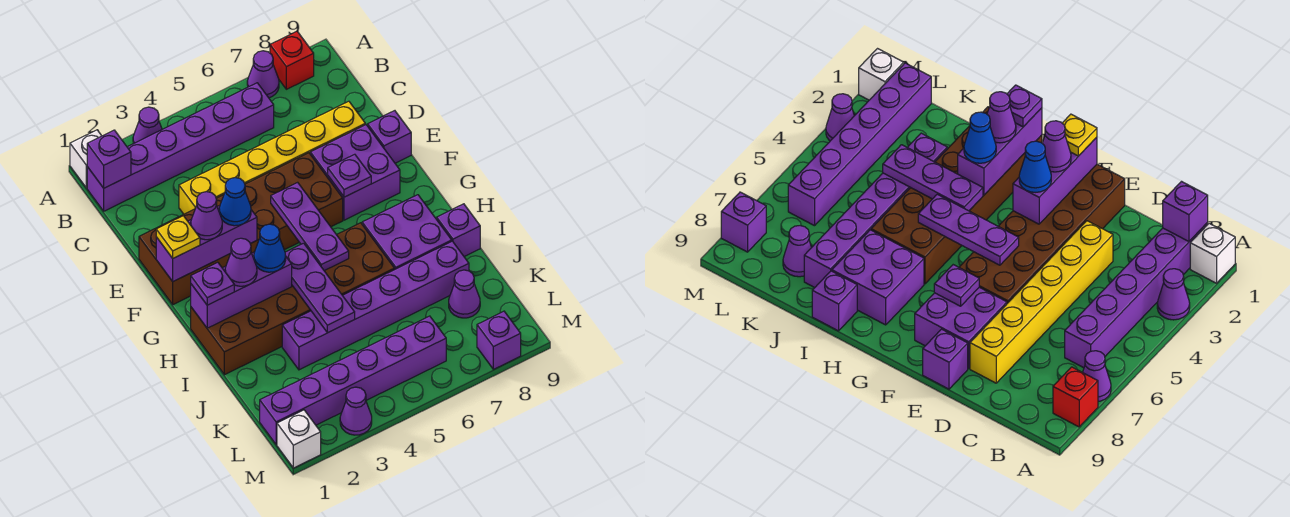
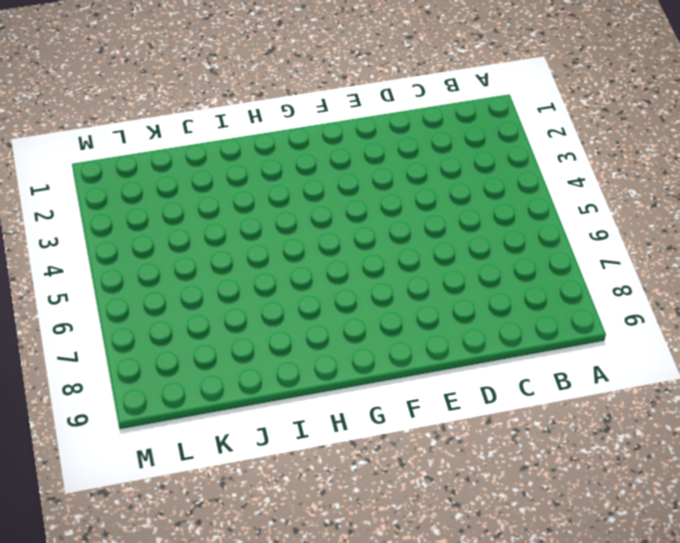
none -> white brick A1 level 1
none -> purple cone A3 level 1
none -> purple cone A7 level 1
none -> red brick A8 level 1

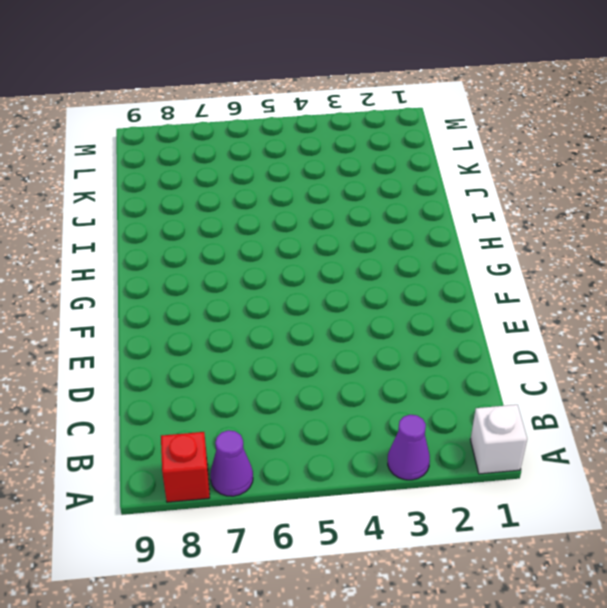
none -> purple brick B1:B6 level 1
none -> yellow brick D3:D8 level 1
none -> brown brick E1:F6 level 1
none -> purple brick E7:F8 level 1

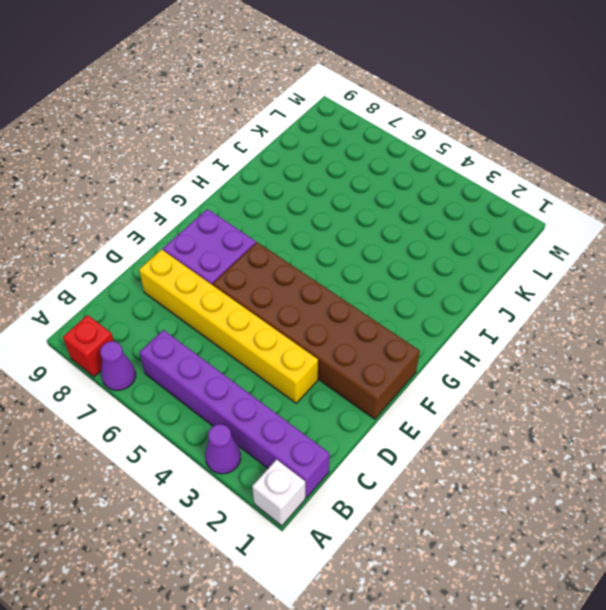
none -> purple brick E9 level 1
none -> brown brick H1:I6 level 1
none -> purple brick H7:I8 level 1
none -> purple brick I9 level 1

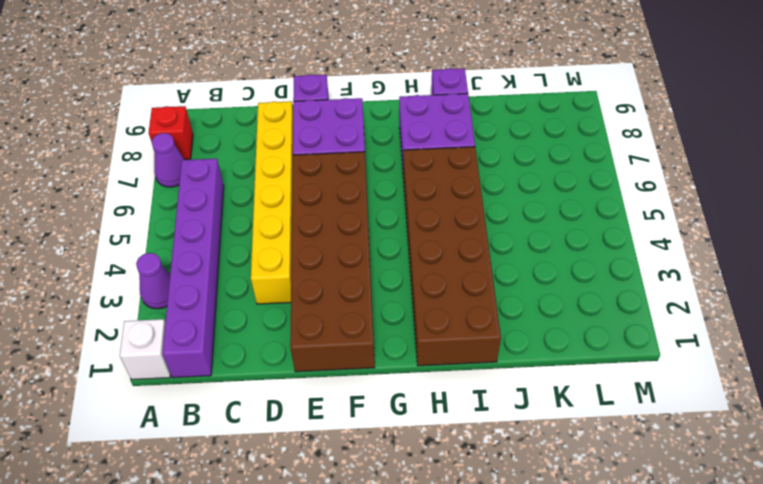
none -> purple brick J3:J8 level 1
none -> purple cone K8 level 1
none -> purple brick L1:L6 level 1
none -> white brick M1 level 1

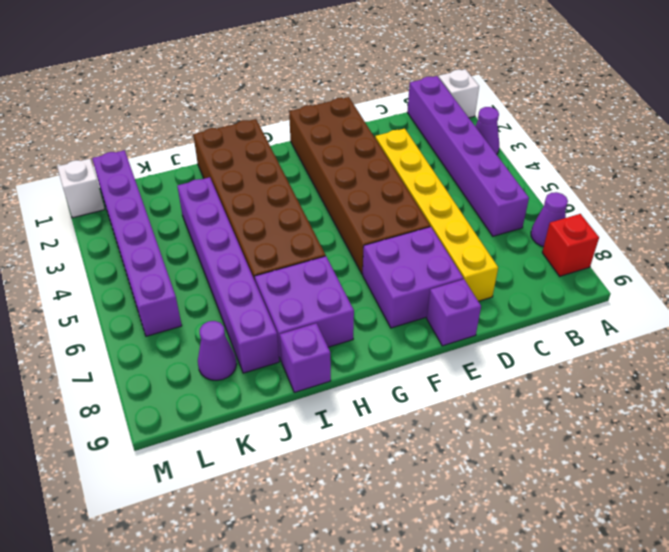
none -> purple cone M3 level 1
none -> purple brick M8 level 1
none -> purple brick B1 level 2
none -> purple brick F1:F3 level 2

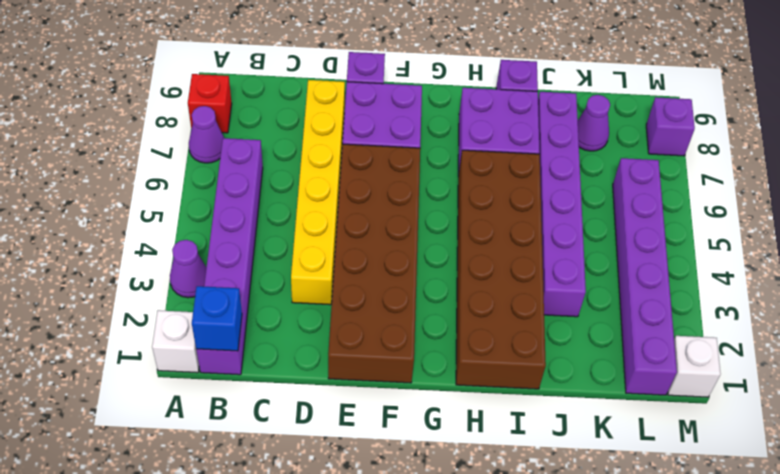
blue brick B1 level 2 -> purple brick B1 level 2
none -> purple cone M3 level 1
none -> purple brick F1:F3 level 2
none -> purple plate F5:H5 level 2
none -> purple plate F7 level 2

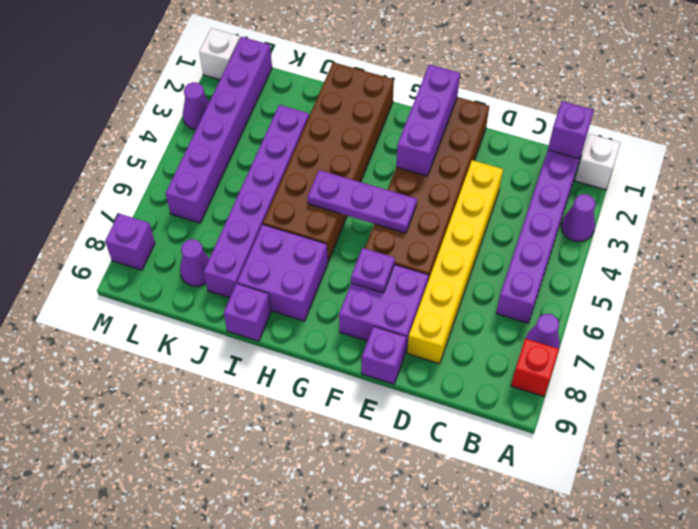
none -> purple brick H1:H3 level 2
none -> purple plate H4:J4 level 2
none -> yellow plate F1 level 3
none -> purple cone F2 level 3

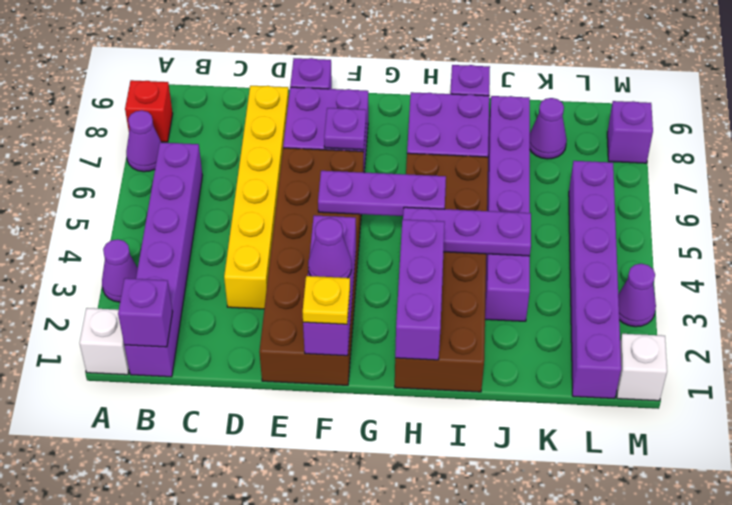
none -> blue cone F3 level 3
none -> purple plate H1 level 3
none -> purple cone H2 level 3
none -> blue cone H3 level 3

